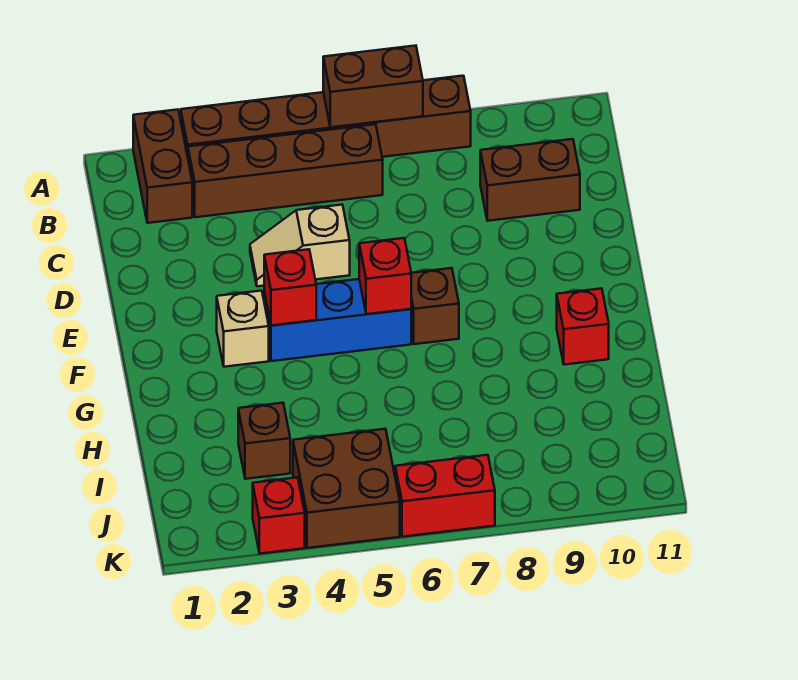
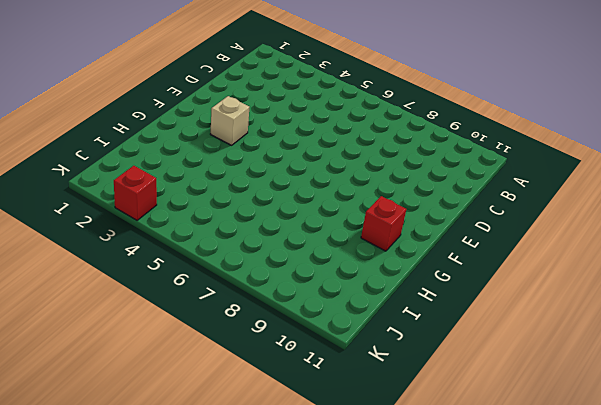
none -> brown brick A2:B2 level 1
none -> brown brick A3:A8 level 1
none -> brown brick B3:B6 level 1

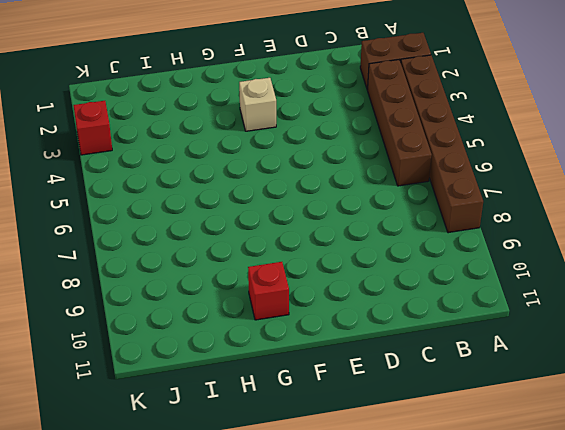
none -> brown brick C9:C10 level 1
none -> tan slope D4:D5 level 1 top 5
none -> blue brick F4:F6 level 1

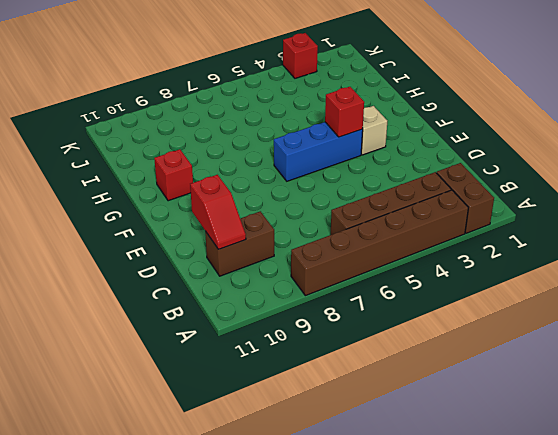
red slope C10:D10 level 2 top D -> none
none -> tan slope D4:D5 level 1 top 5
none -> brown brick F7 level 1
none -> brown brick I3 level 1

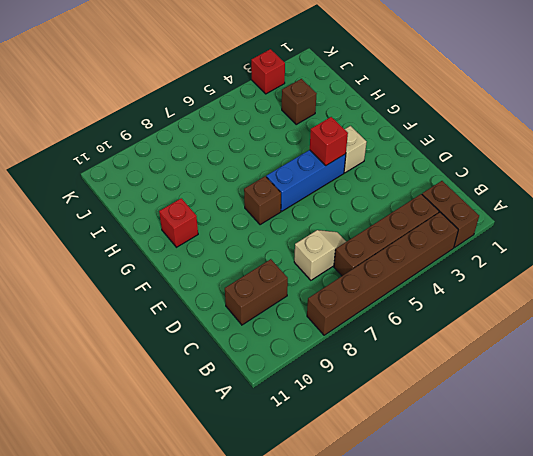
tan slope C6:C7 level 1 top 7 -> tan slope D4:D5 level 1 top 5
none -> brown brick J4:K5 level 1
none -> red brick K6:K7 level 1
none -> brown brick A6:A7 level 2

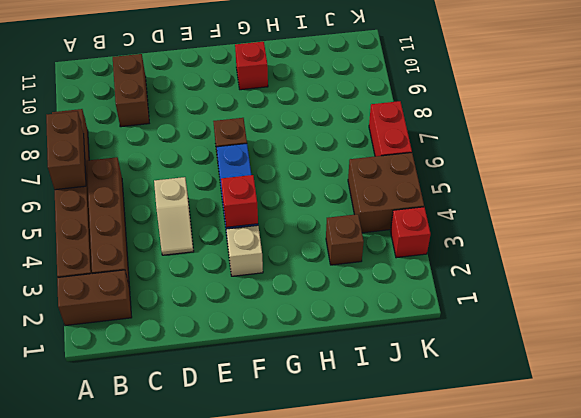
none -> red brick F6 level 2

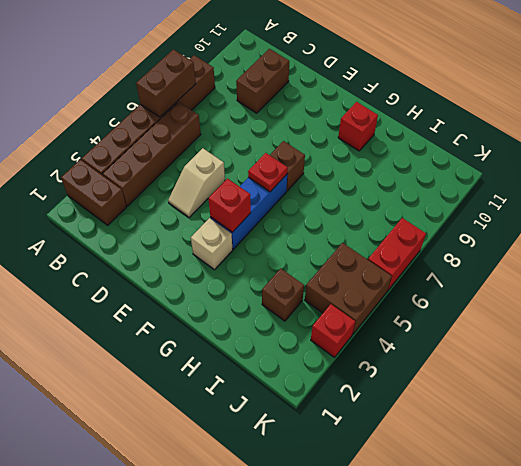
red plate F6 level 2 -> red brick F6 level 2

